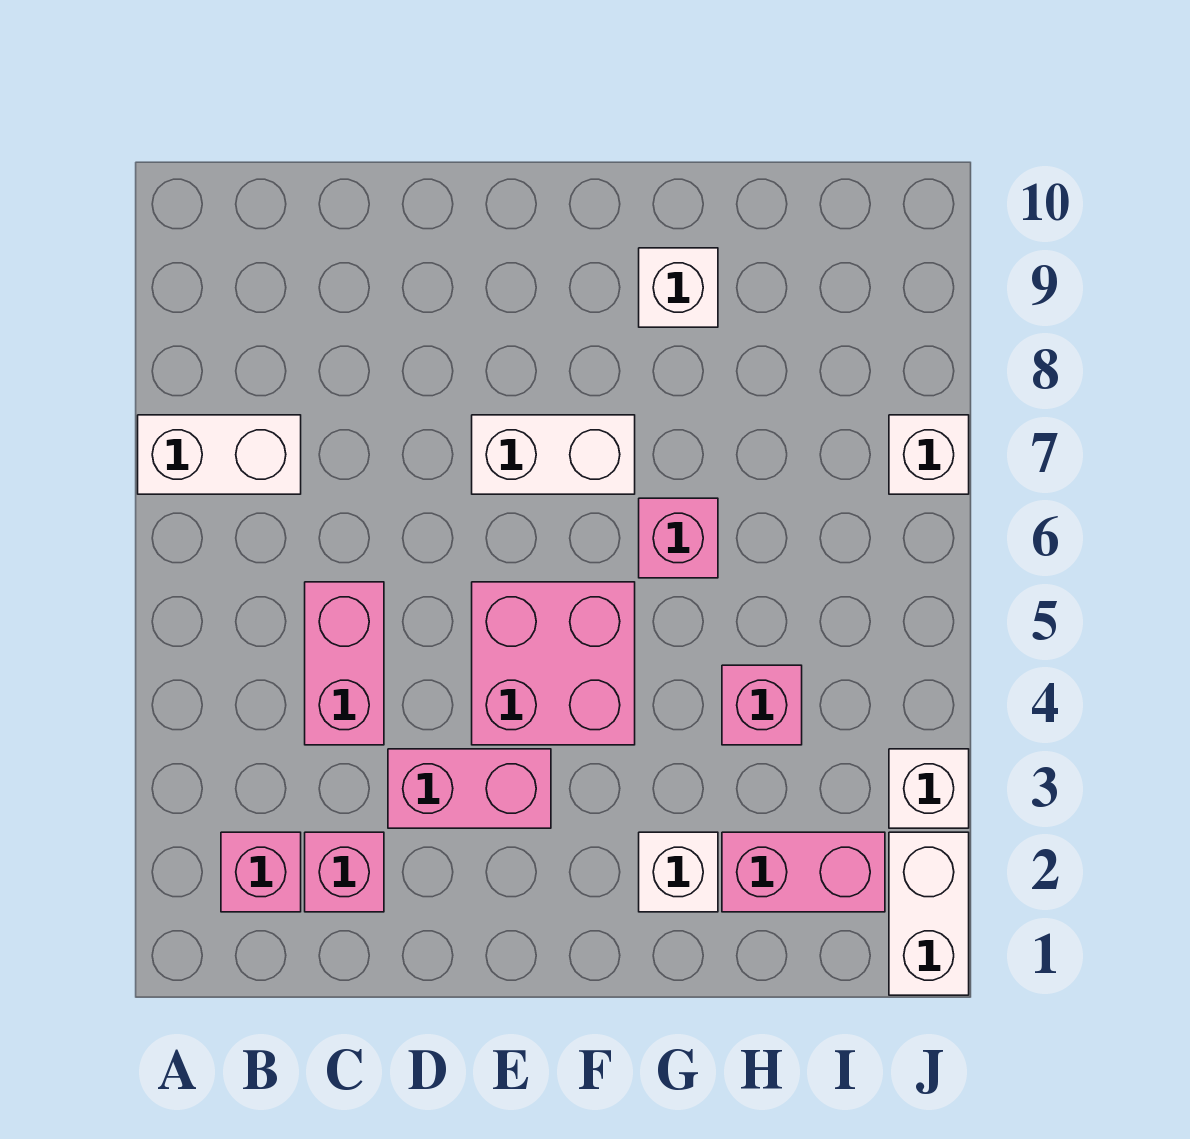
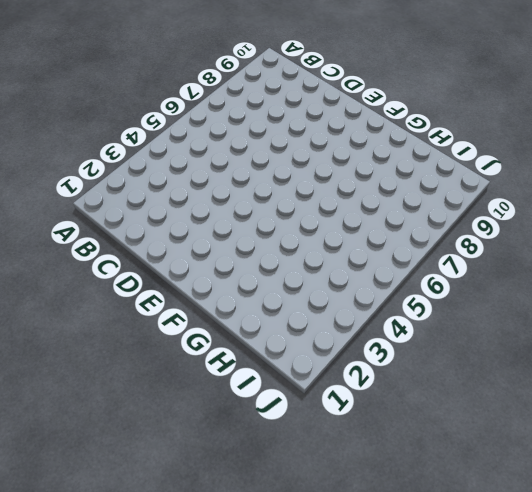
none -> white brick A7:B7 level 1
none -> pink brick B2 level 1
none -> pink brick C2 level 1

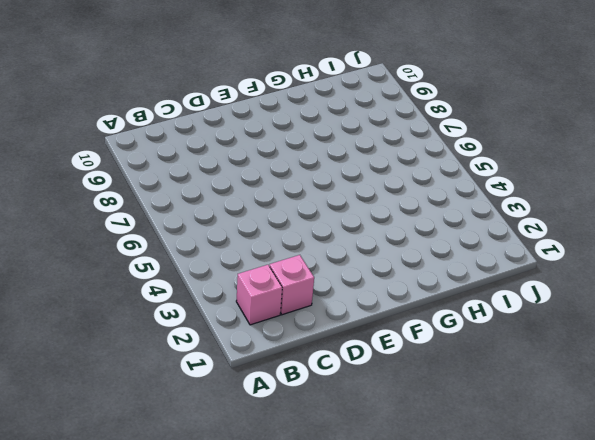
none -> white brick A7:B7 level 1
none -> pink brick C4:C5 level 1
none -> pink brick D3:E3 level 1

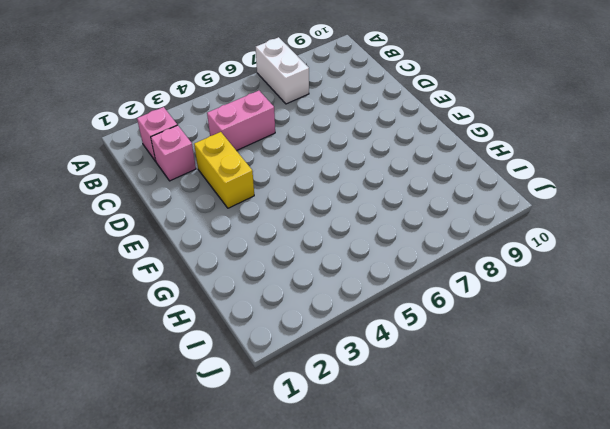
yellow brick D3:E3 level 1 -> pink brick D3:E3 level 1
none -> pink brick E4:F5 level 1
none -> white brick E7:F7 level 1
none -> white brick G2 level 1

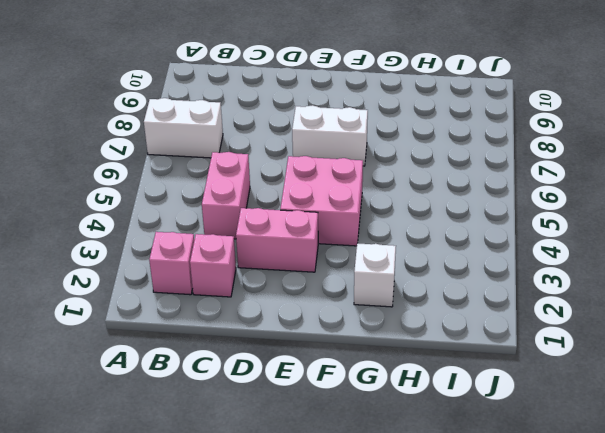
none -> pink brick G6 level 1
none -> white brick G9 level 1
none -> pink brick H2:I2 level 1

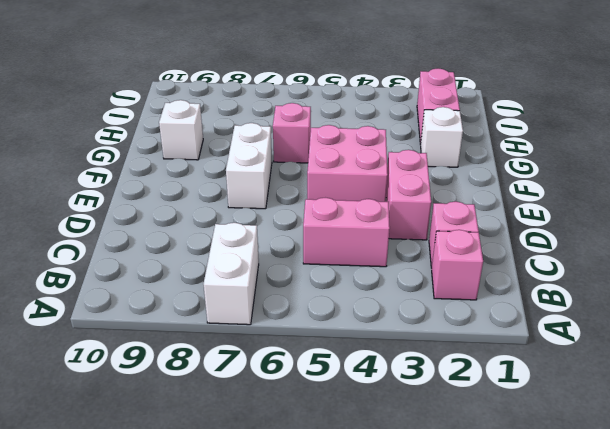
none -> pink brick H4 level 1
none -> white brick J1:J2 level 1
none -> white brick J3 level 1

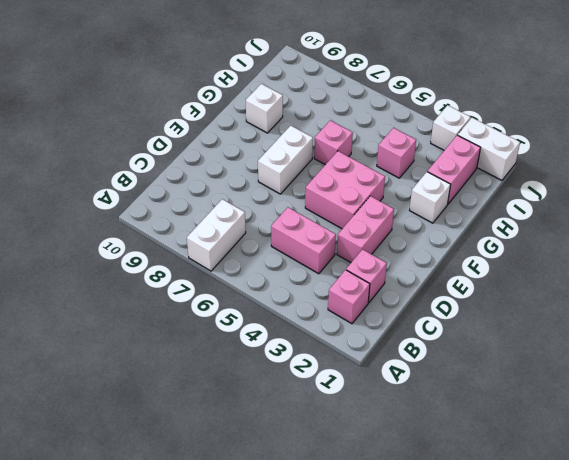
none -> white brick J7 level 1

